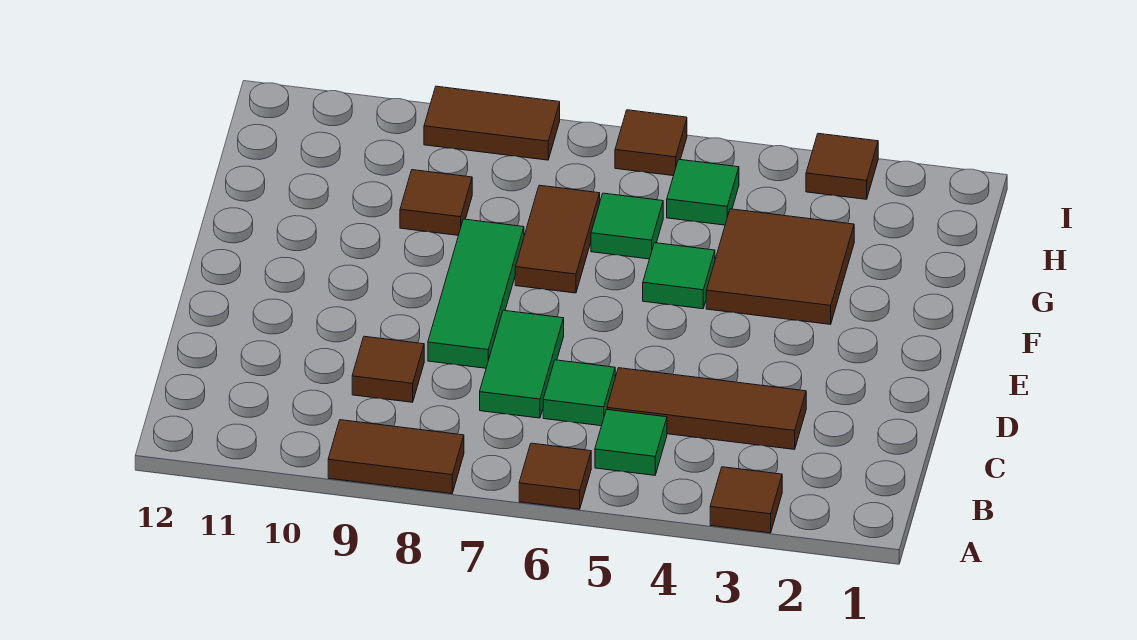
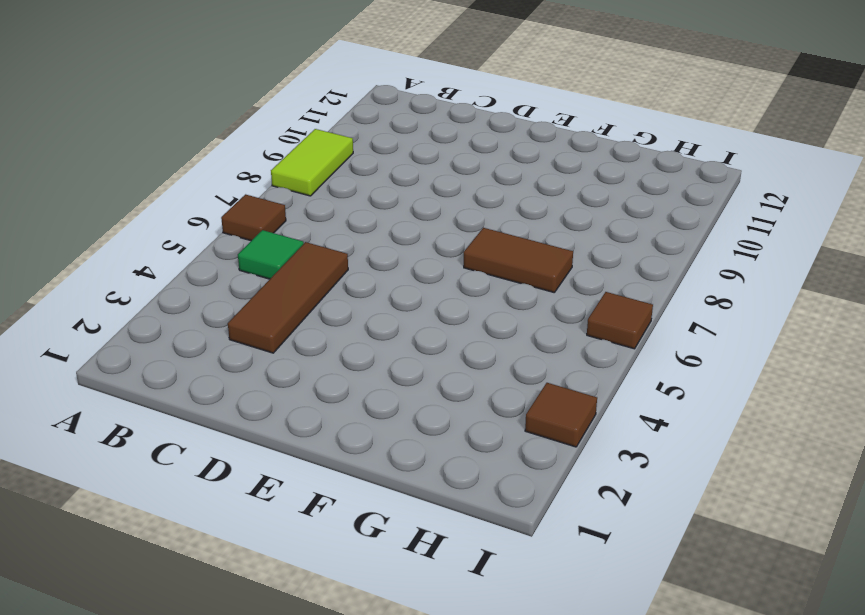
lime tile A8:A9 level 1 -> brown tile A8:A9 level 1
none -> brown tile A3 level 1
none -> green tile C6 level 1
none -> green tile C7:D7 level 1

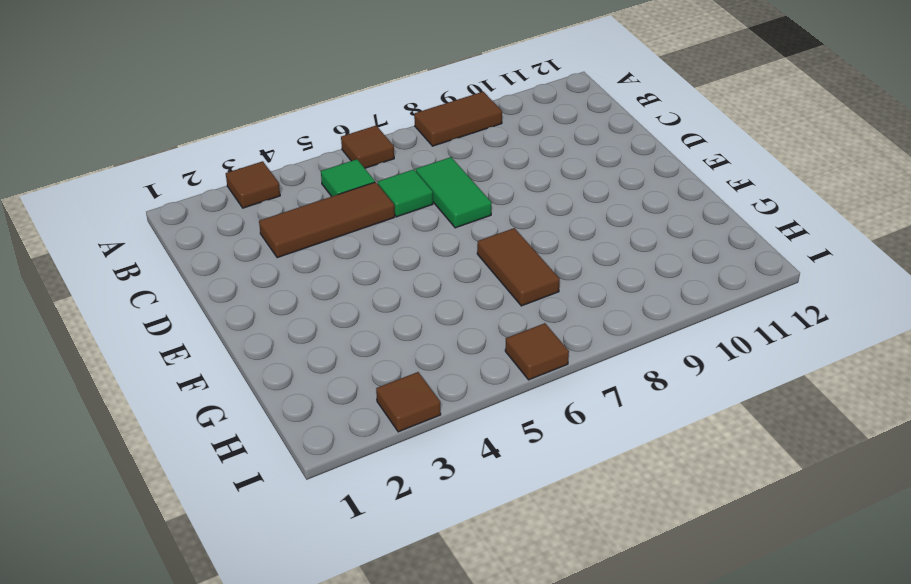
none -> brown tile C9 level 1
none -> green tile D8:F8 level 1
none -> brown tile F3:G4 level 1

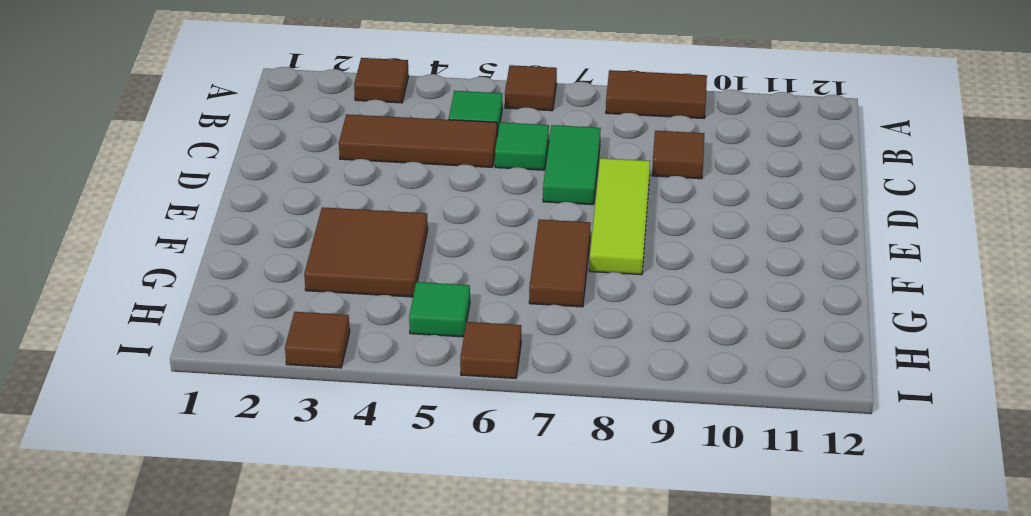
lime tile D8:F8 level 1 -> green tile D8:F8 level 1
none -> green tile F5 level 1
none -> green tile G6 level 1
none -> brown tile G9 level 1

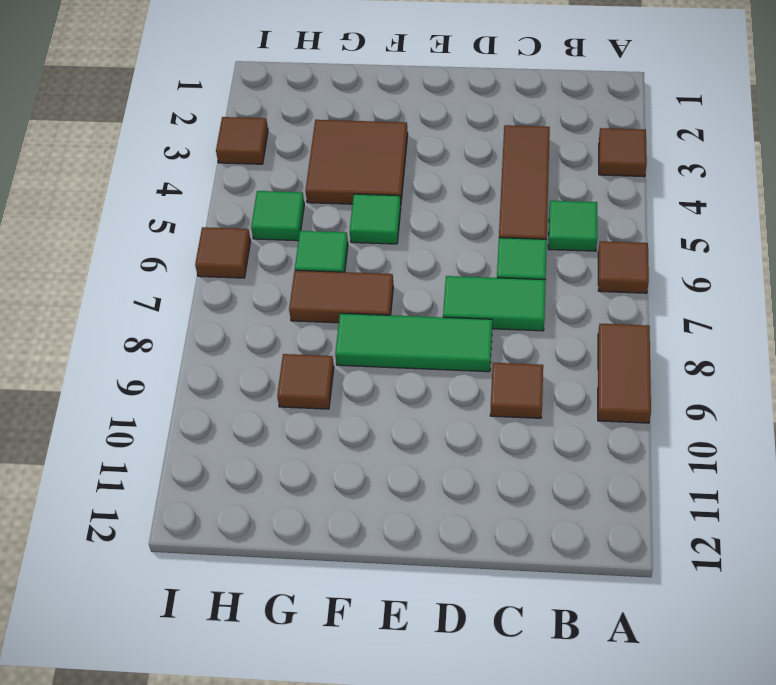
none -> brown tile I8:I9 level 1

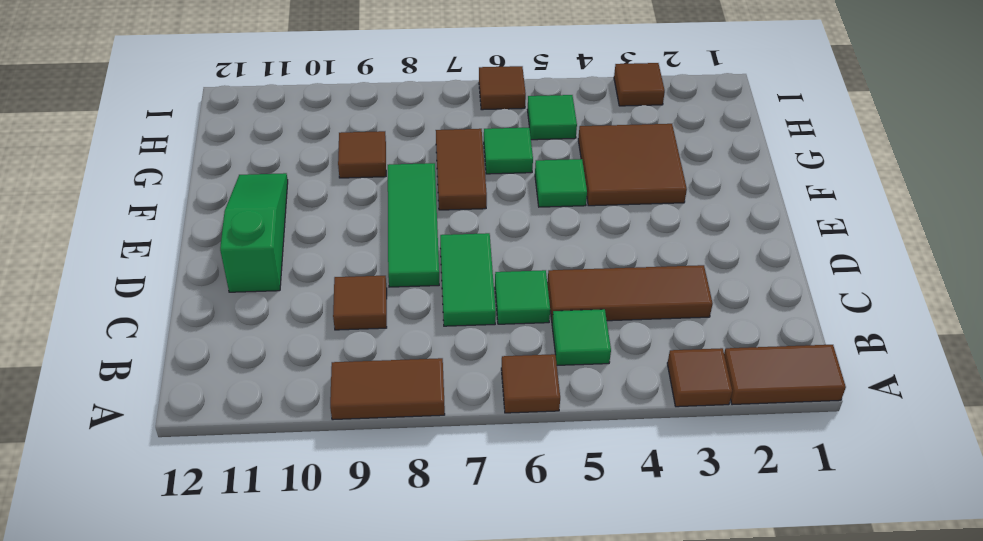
brown tile A1:A2 level 1 -> brown tile I8:I9 level 1
green slope D11:F11 level 1 top D -> none

